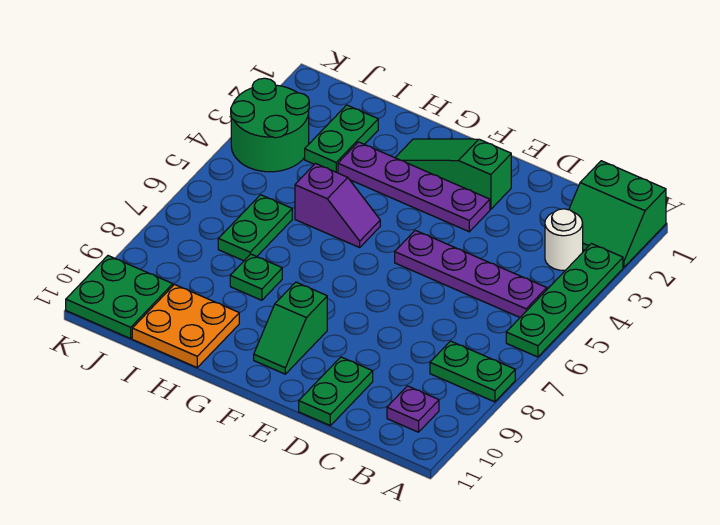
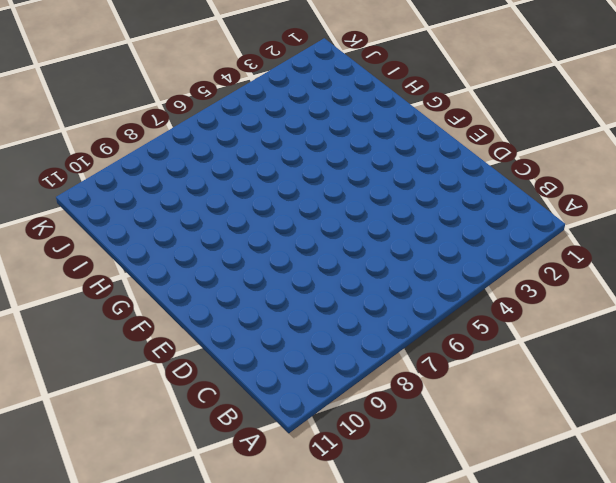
none -> green slope A1:B2 level 1 top 1
none -> green plate A3:A6 level 1
none -> green plate A8:B8 level 1

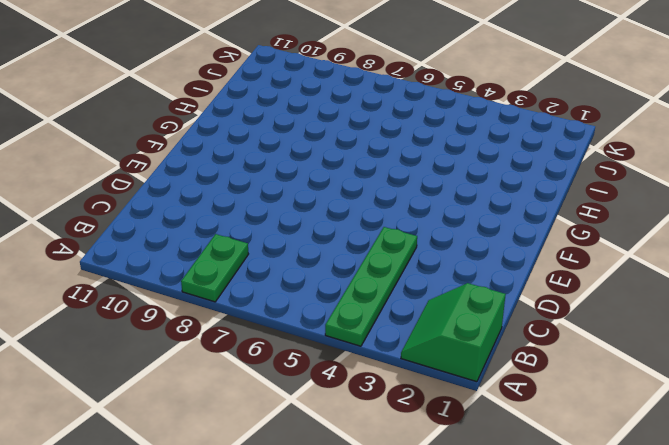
green plate A4:D4 level 1 -> green plate A3:A6 level 1
none -> white round brick B3 level 1
none -> purple plate B5:E5 level 1
none -> purple plate B10 level 1

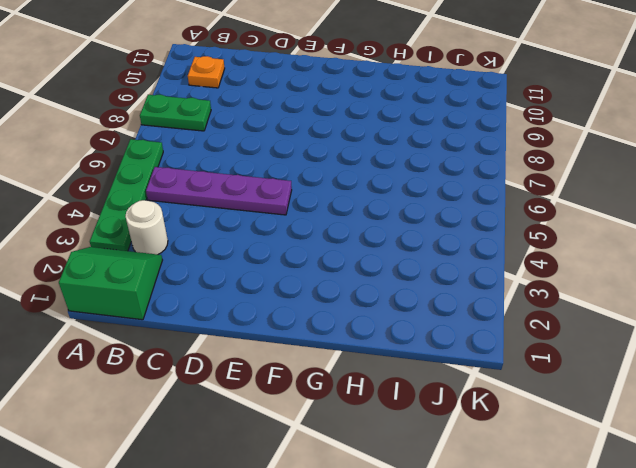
orange plate B10 level 1 -> purple plate B10 level 1
none -> green plate D10:D11 level 1
none -> green slope E2:G2 level 1 top E
none -> purple plate E3:H3 level 1

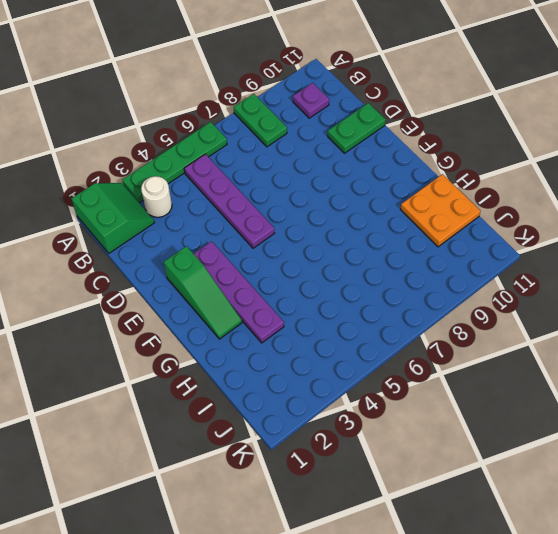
none -> green slope F9:F10 level 1 top 9
none -> purple slope G5:H5 level 1 top H
none -> green plate H8 level 1

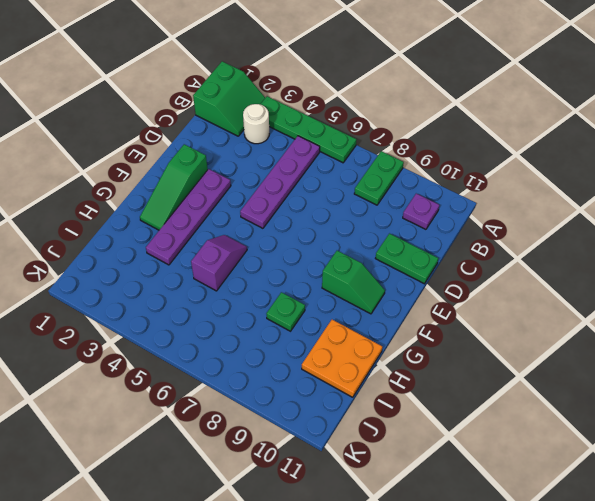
none -> green plate I2:I3 level 1
none -> green plate I6:I7 level 1
none -> green round brick J3:K4 level 1

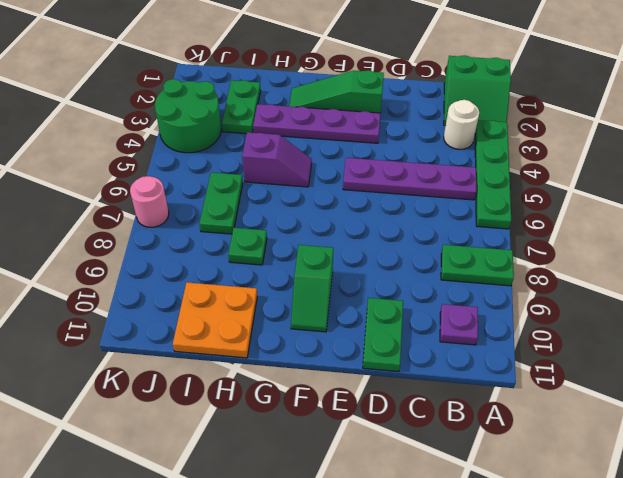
pink round brick K7 level 1 -> none
none -> green plate J10:K11 level 1

